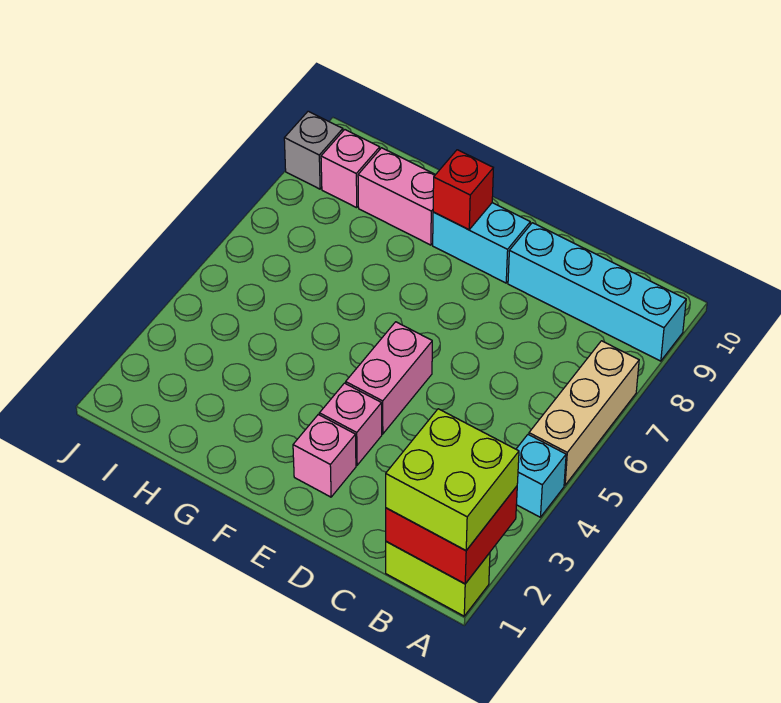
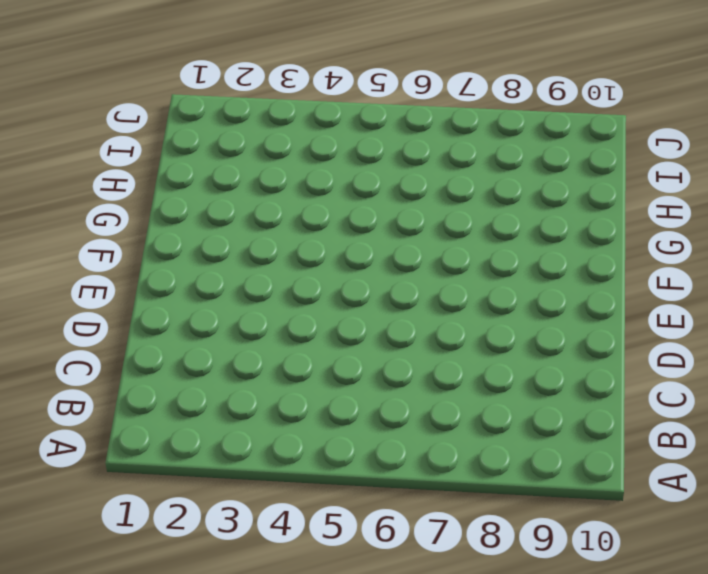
none -> lime brick A1:B1 level 1
none -> cyan brick A4 level 1
none -> tan brick A5:A7 level 1

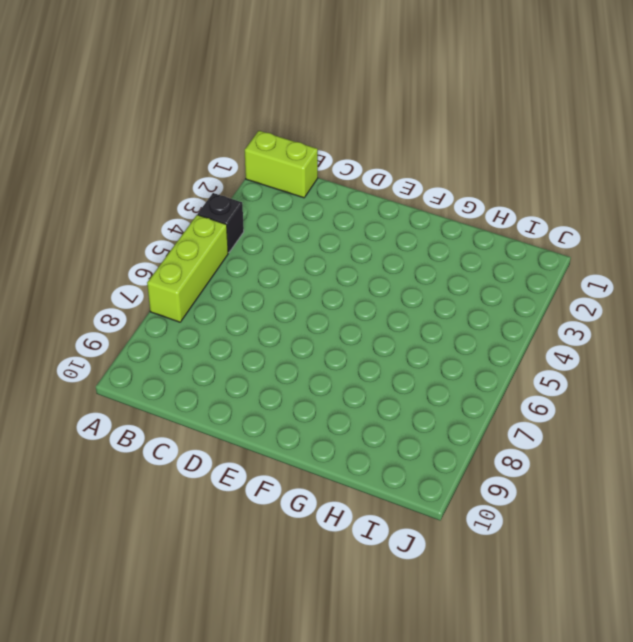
black brick A4 level 1 -> cyan brick A4 level 1
lime brick A5:A7 level 1 -> tan brick A5:A7 level 1
none -> cyan brick A9:D9 level 1
none -> pink brick E2 level 1
none -> pink brick E3 level 1

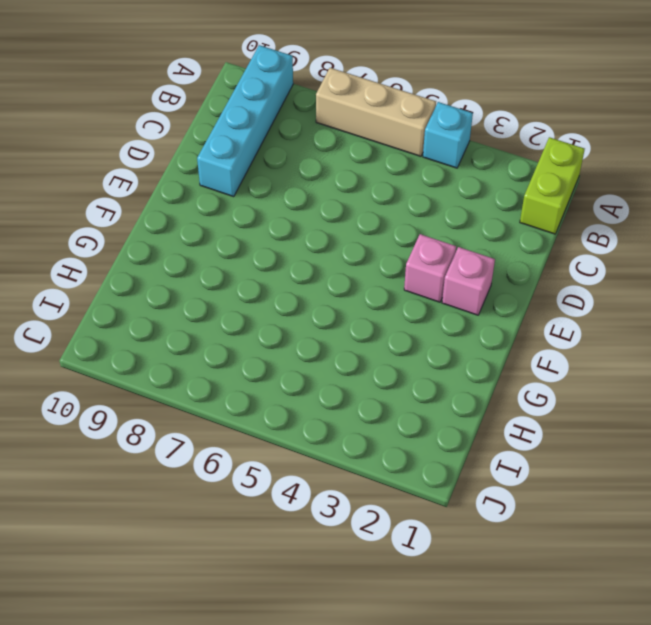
none -> pink brick E4:E5 level 1
none -> cyan brick E9:F9 level 1
none -> pink brick G9:H9 level 1

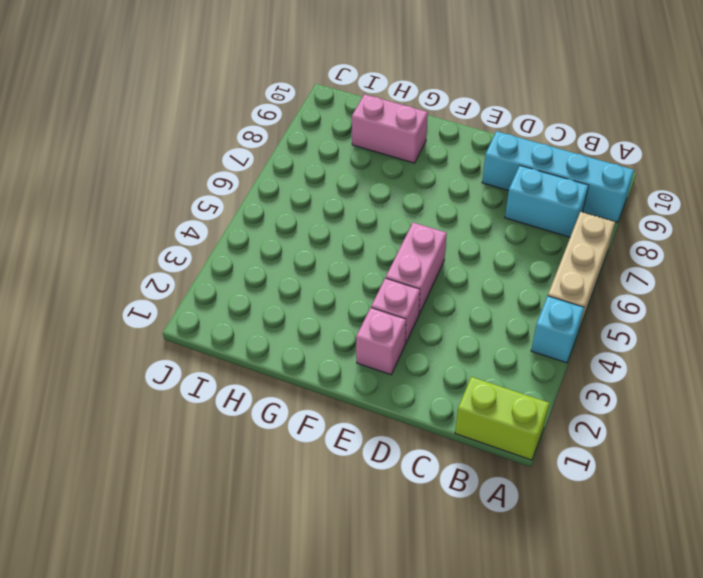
cyan brick B8:C8 level 1 -> cyan brick E9:F9 level 1
none -> pink brick I9 level 1
none -> grey brick J9 level 1
none -> red brick A1:B2 level 2

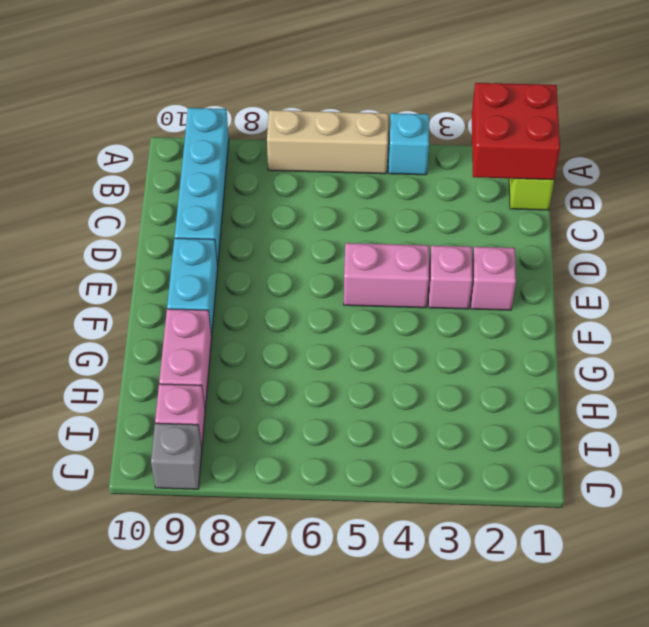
none -> red brick F9 level 2
none -> lime brick A1:B2 level 3

